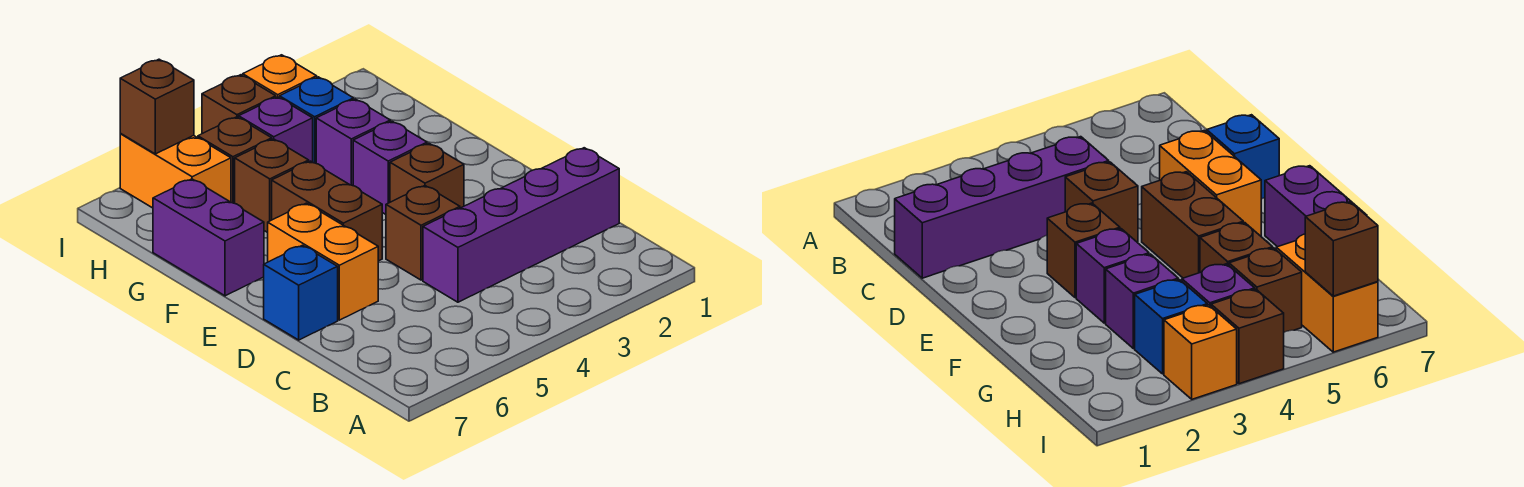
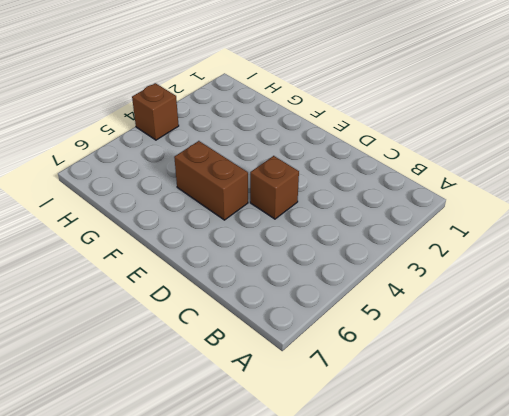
none -> purple brick C1:C4 level 1
none -> orange brick D6:E6 level 1
none -> blue brick D7 level 1

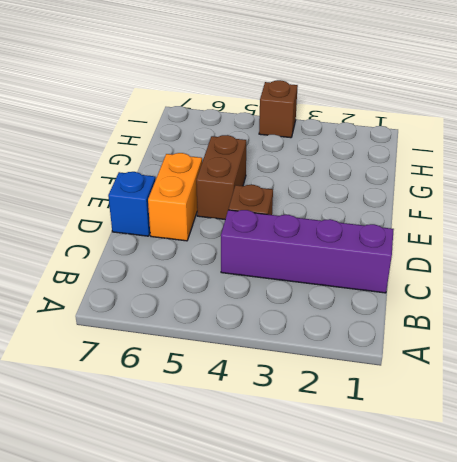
none -> brown brick E3 level 1
none -> purple brick F3 level 1
none -> purple brick F7:G7 level 1

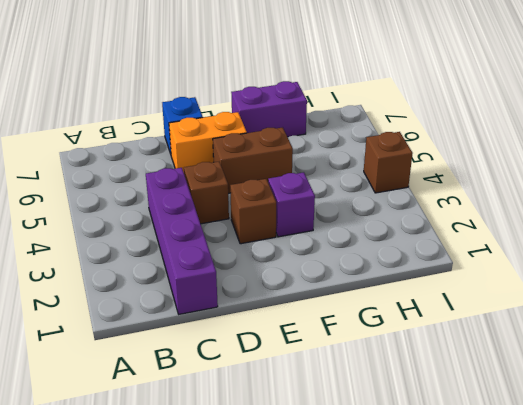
none -> purple brick G3 level 1
none -> brown brick G5 level 1
none -> blue brick H3 level 1

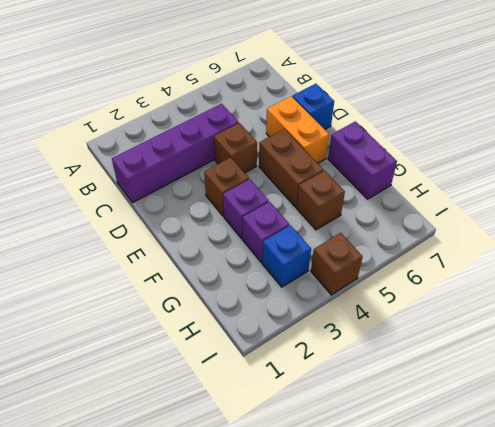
none -> purple brick H4 level 1
none -> brown brick H5 level 1
none -> orange brick H6:I6 level 1

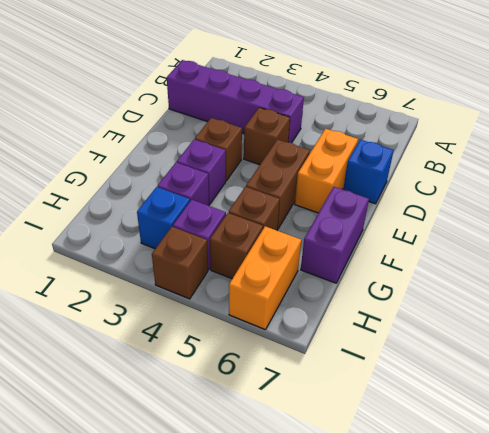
none -> orange brick I3 level 1
none -> brown brick I6 level 2

